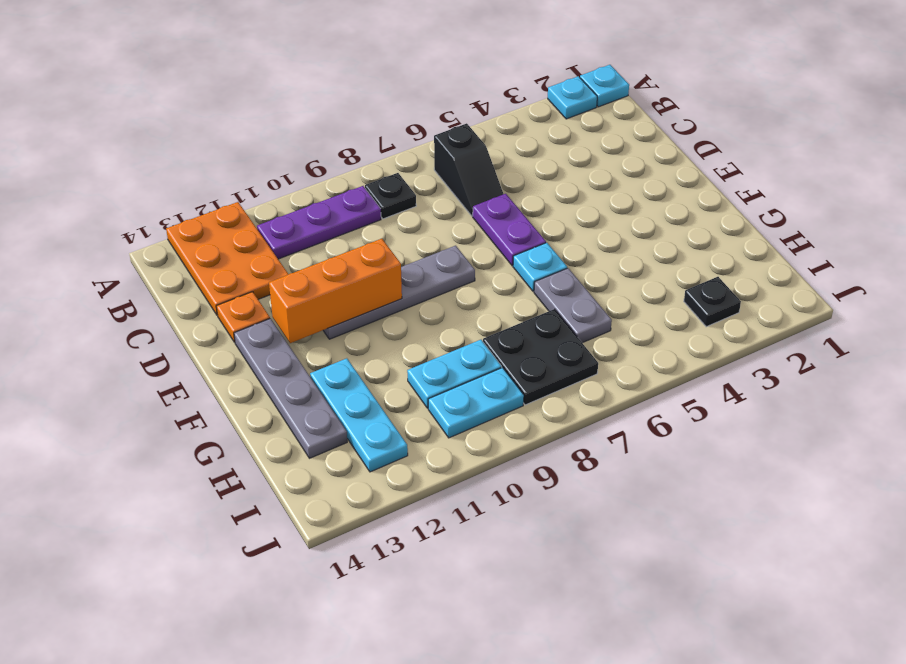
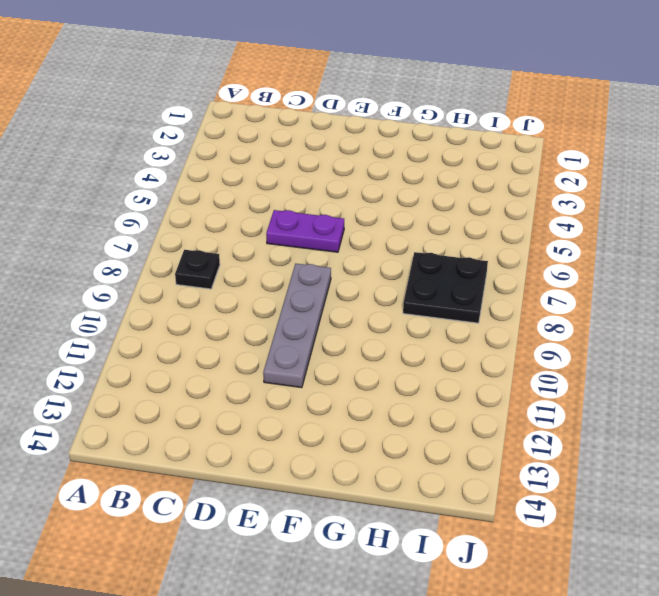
none -> cyan plate A1 level 1
none -> cyan plate A2 level 1
none -> orange plate A12:C13 level 1

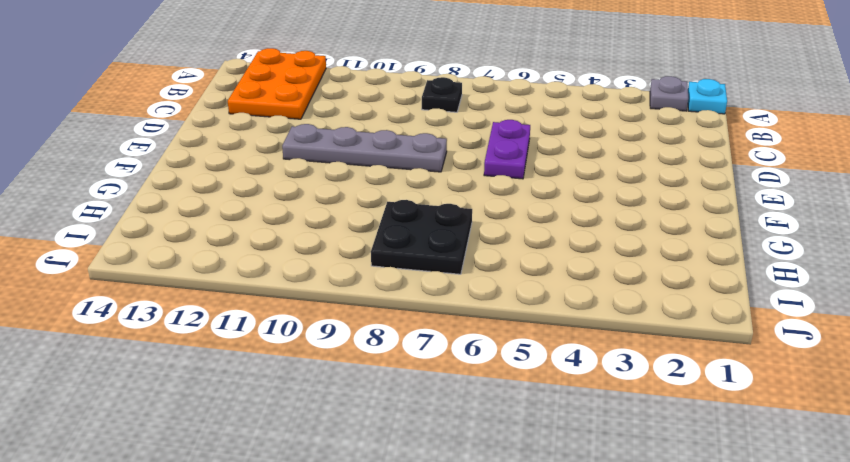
grey plate A2 level 1 -> cyan plate A2 level 1
none -> black slope B6:C6 level 1 top B
none -> purple plate B9:B11 level 1
none -> orange plate D13 level 1

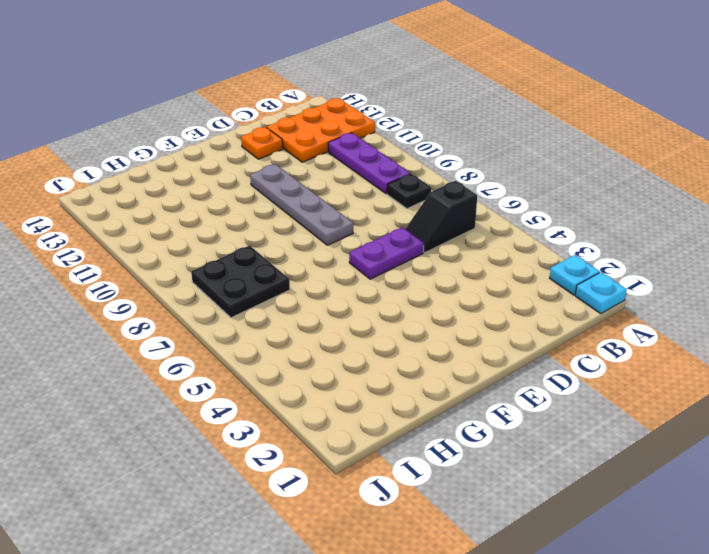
none -> grey plate E13:H13 level 1
none -> cyan plate F6 level 1
none -> grey plate G6:H6 level 1

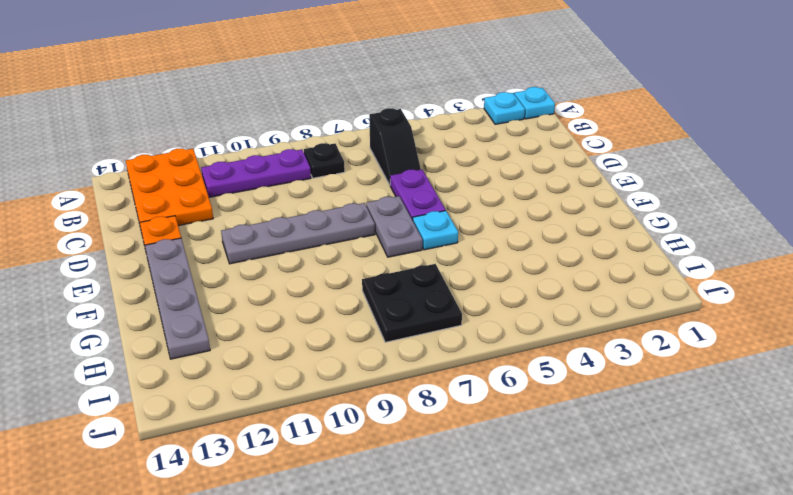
grey plate E7:F7 level 1 -> grey plate G6:H6 level 1
none -> cyan plate G12:I12 level 1
none -> cyan plate H9:H10 level 1
none -> black plate I3 level 1

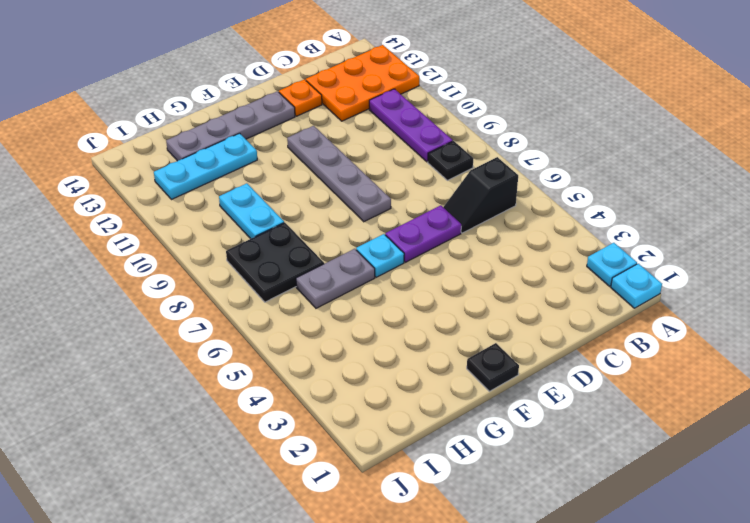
black plate F1 level 1 -> black plate I3 level 1
none -> cyan plate I9:I10 level 1
none -> orange brick E10:E12 level 2

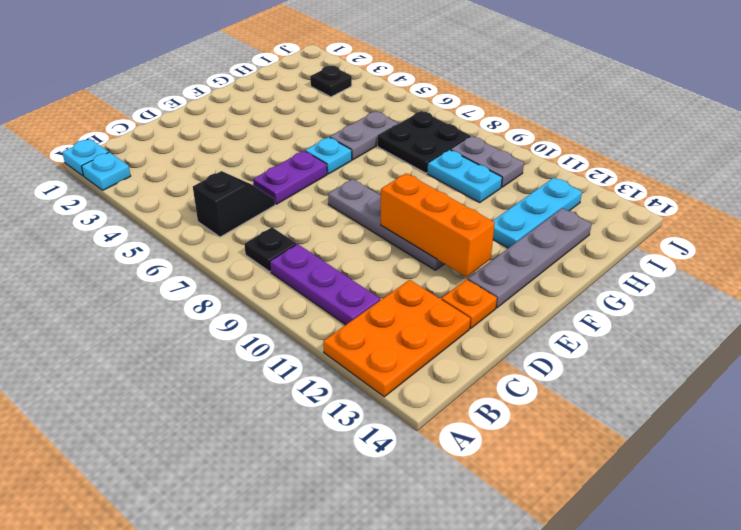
grey plate I9:I10 level 1 -> cyan plate I9:I10 level 1

